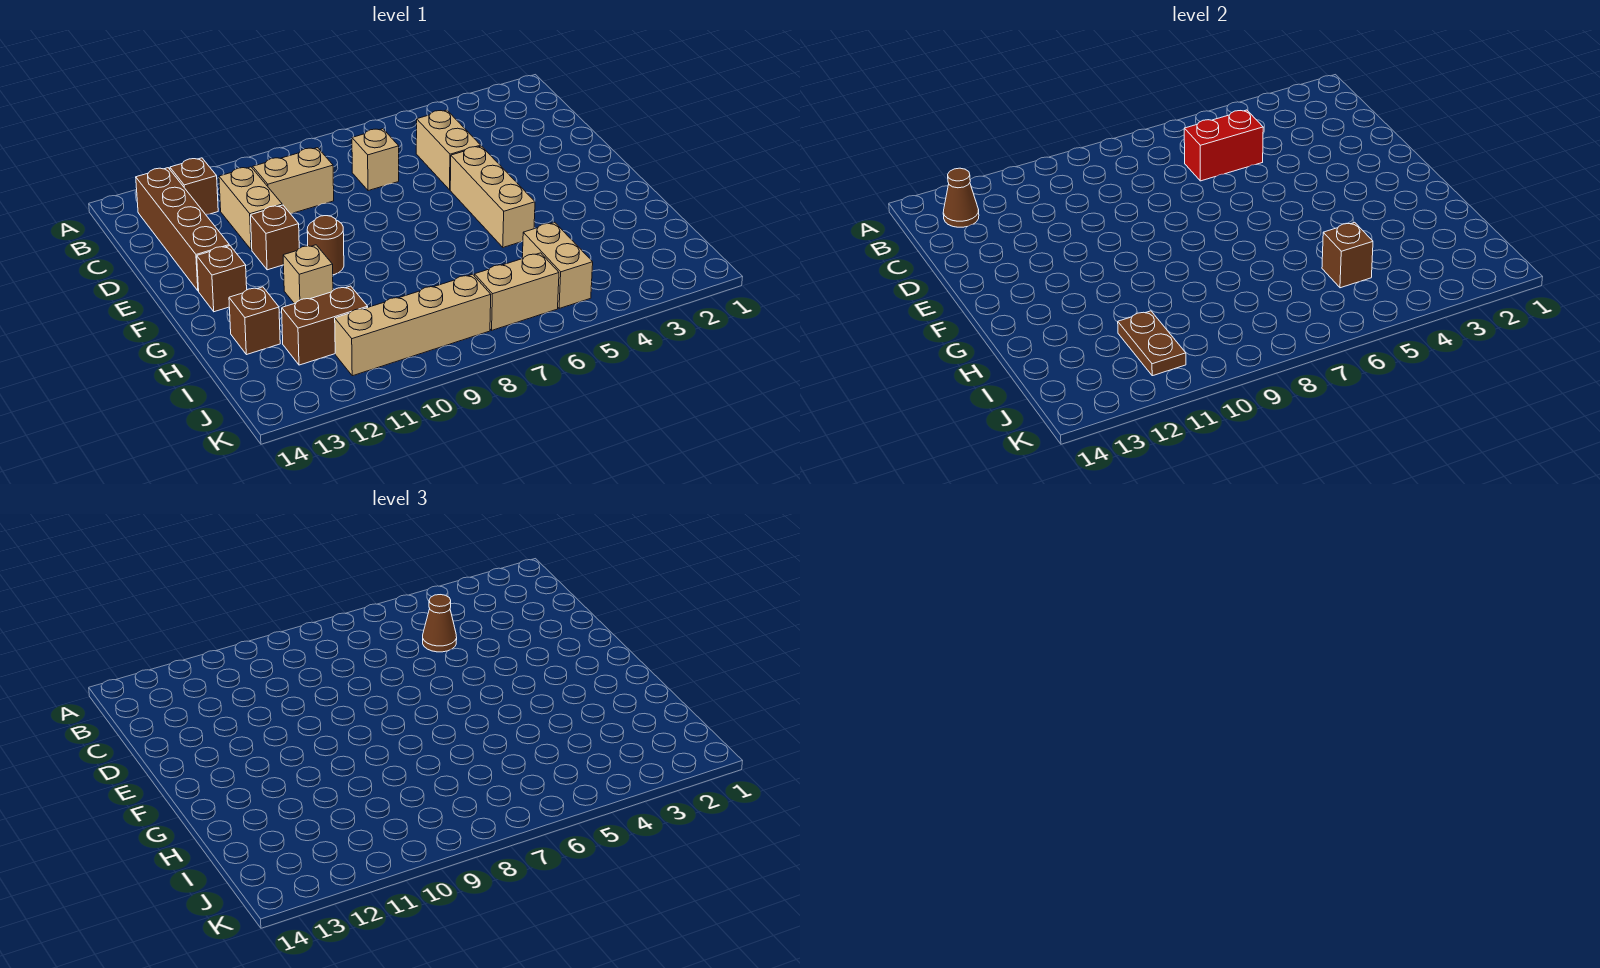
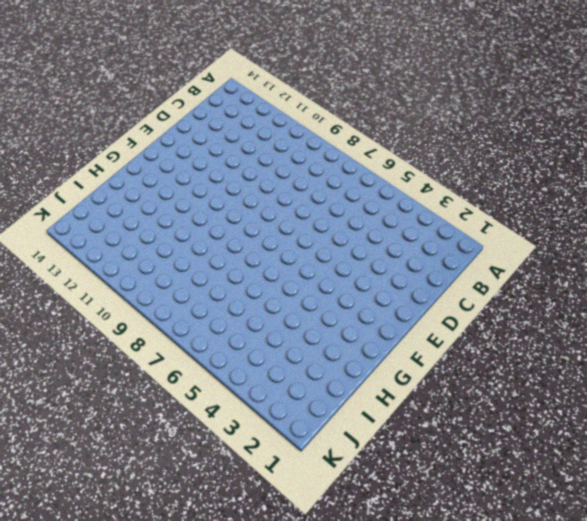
none -> brown brick B12 level 1
none -> brown brick B13:E13 level 1
none -> tan brick C5:D5 level 1

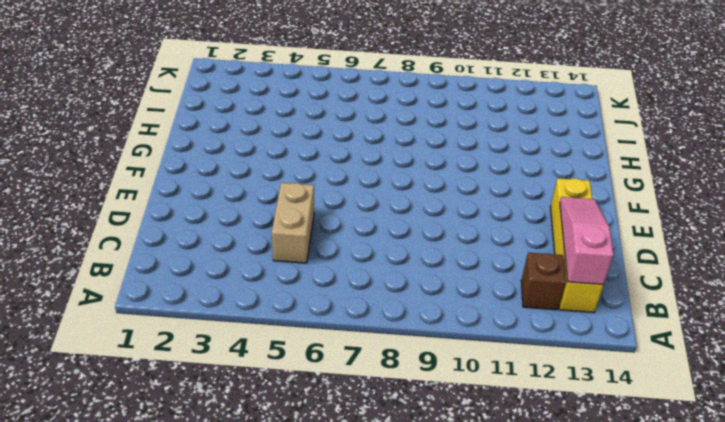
yellow brick B13:E13 level 1 -> brown brick B13:E13 level 1
pink slope B13:D13 level 2 top B -> brown cone B13 level 2
none -> tan brick C7 level 1
none -> tan brick C9:C10 level 1
none -> tan brick C11:D11 level 1

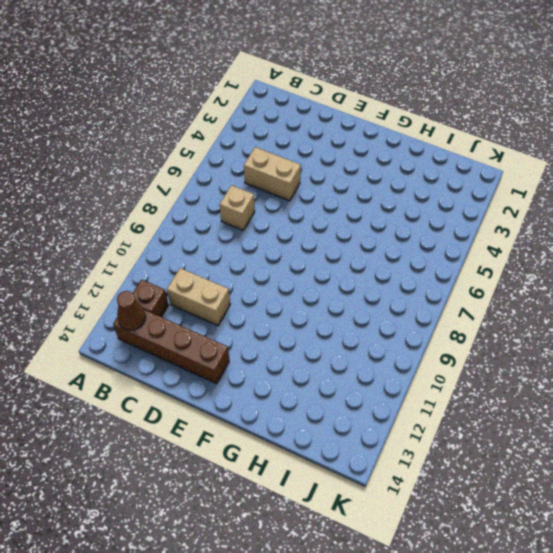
none -> tan brick C9:C10 level 1
none -> tan brick E5:G5 level 1
none -> brown brick E11 level 1

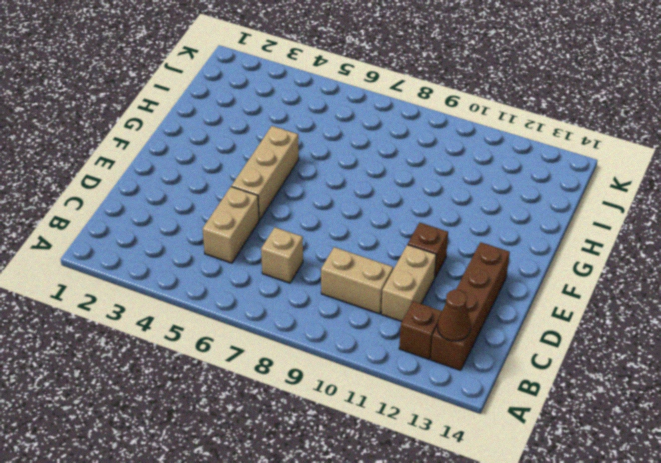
none -> brown round brick F10 level 1
none -> brown brick F13 level 1
none -> tan brick G11 level 1

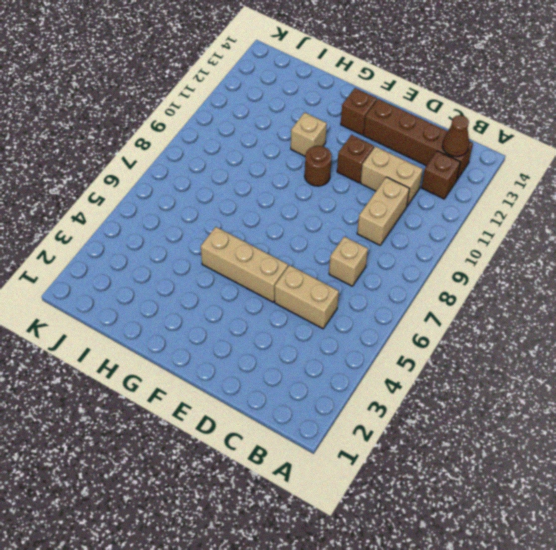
none -> brown brick H13 level 1
none -> tan brick I5:J5 level 1
none -> brown brick I11:I12 level 1

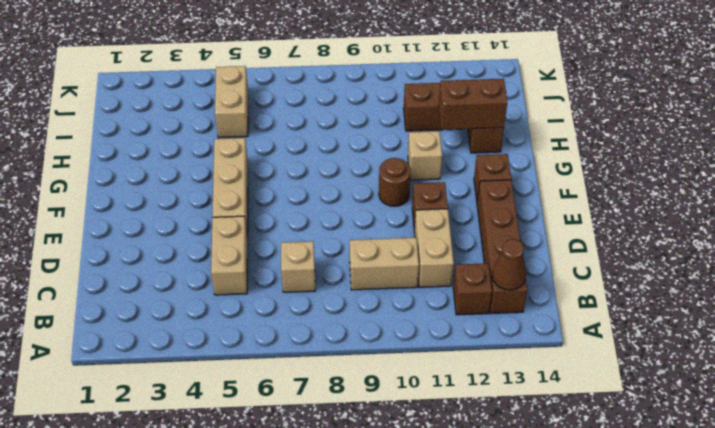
brown brick H12:H13 level 2 -> none
none -> tan brick J6:J7 level 1
none -> tan brick J8:J11 level 1
none -> red brick C5:C6 level 2

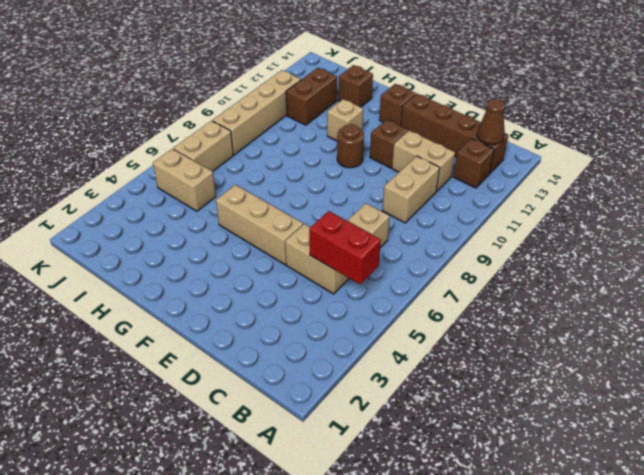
red brick B5:C5 level 2 -> red brick C5:C6 level 2
none -> brown brick I5 level 2
none -> brown plate I11:J11 level 2
none -> brown cone C5 level 3

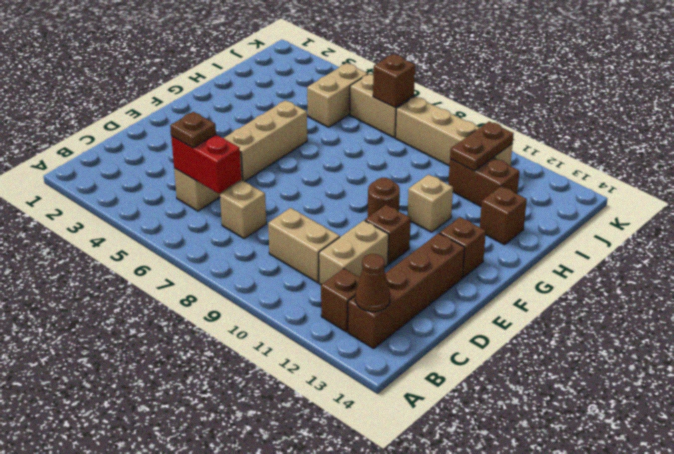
brown plate C5 level 3 -> brown cone C5 level 3
brown brick J7 level 2 -> brown brick I5 level 2

